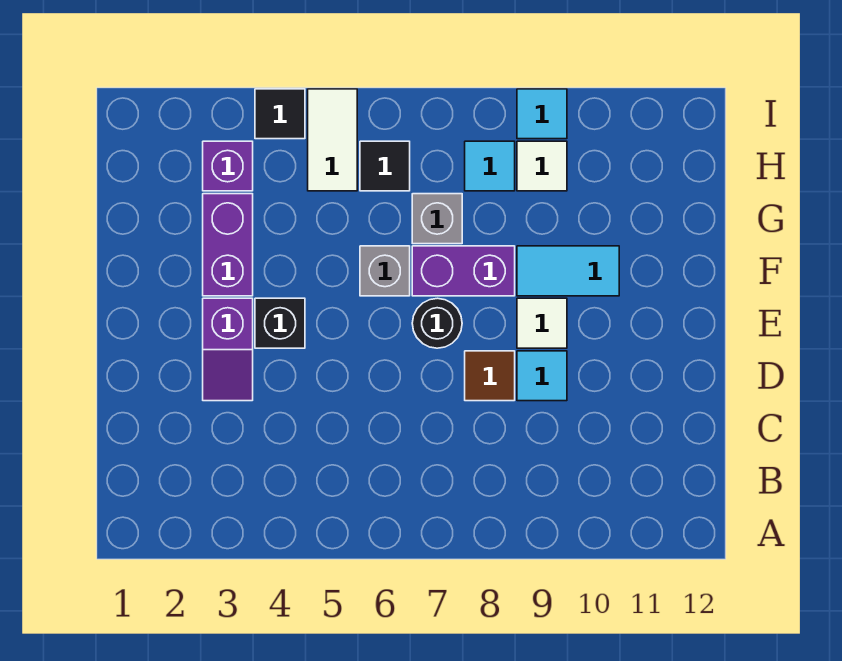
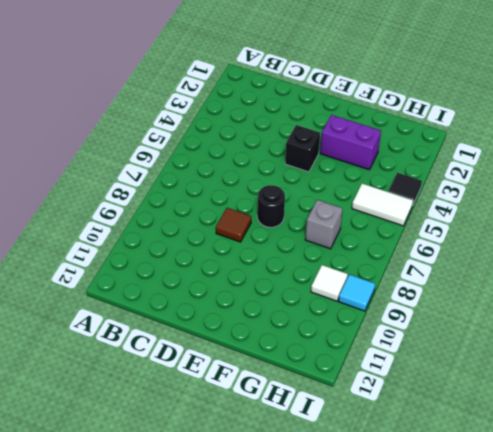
none -> purple slope D3:E3 level 1 top E
none -> cyan tile D9 level 1
none -> white tile E9 level 1

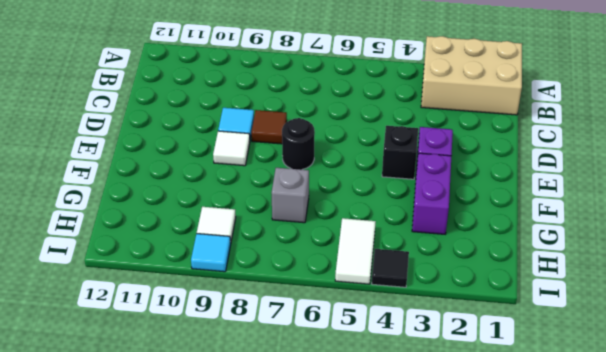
tan brick A1:B3 level 1 -> none
none -> grey brick F6 level 1
none -> purple brick F7:F8 level 1
none -> cyan tile F9:F10 level 1

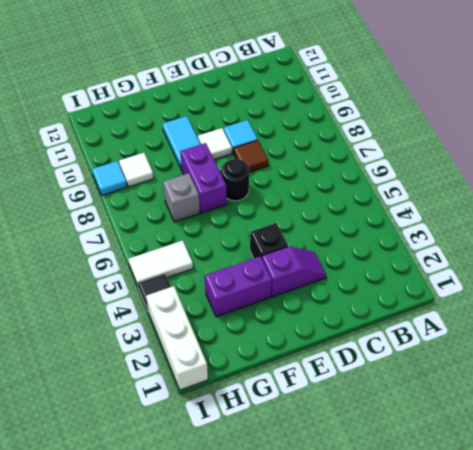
white brick I1:I3 level 1 -> none
none -> grey brick F6 level 1
none -> purple brick H3 level 1
none -> black tile H6 level 1

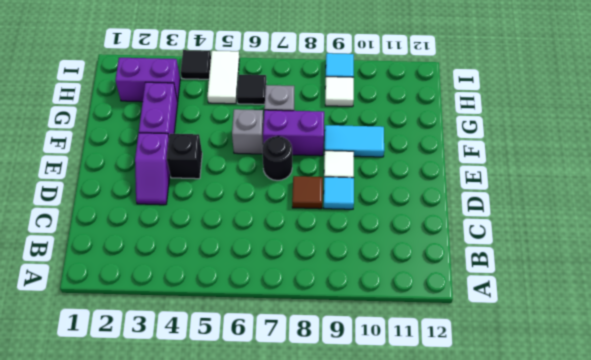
purple brick H2:H3 level 1 -> purple brick H3 level 1
none -> cyan tile H8 level 1

